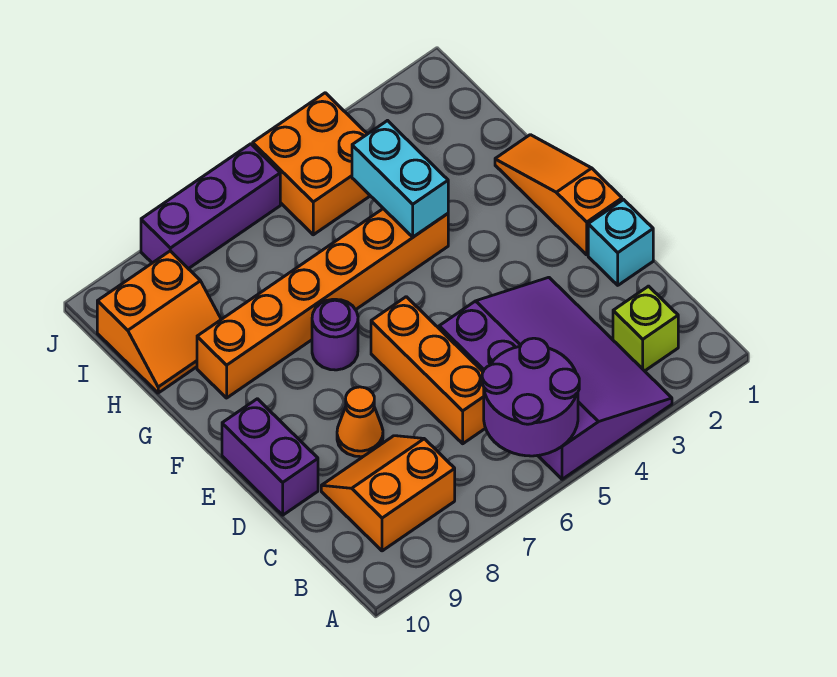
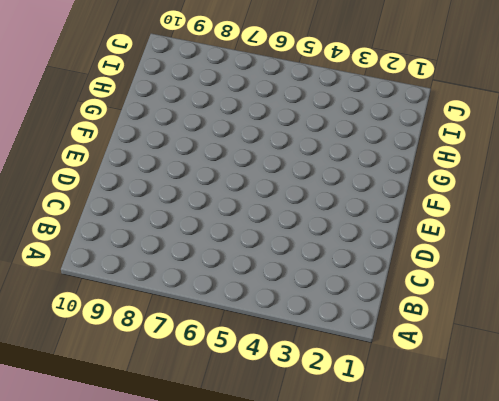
none -> purple slope A3:D5 level 1 top 5
none -> lime brick B2 level 1
none -> orange slope B8:C9 level 1 top B

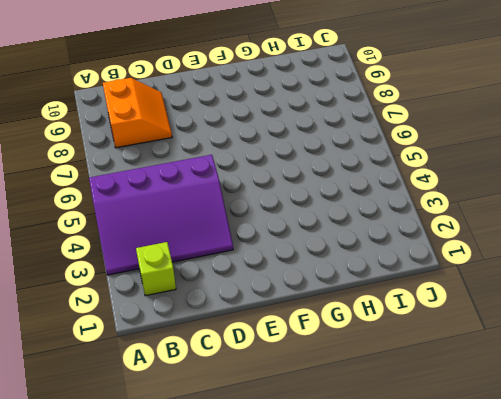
none -> orange brick C6:E6 level 1
none -> cyan brick D1 level 1
none -> orange cone D8 level 1

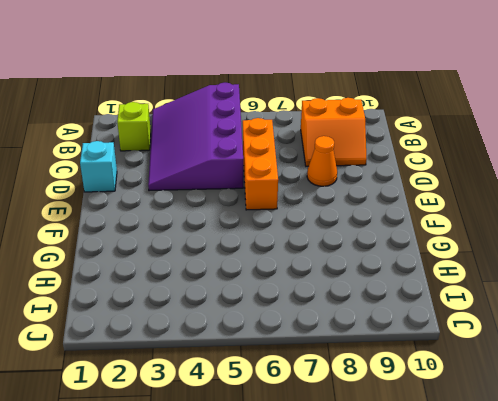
none -> purple brick D10:E10 level 1
none -> orange slope E1:G1 level 1 top E
none -> purple round brick F7 level 1

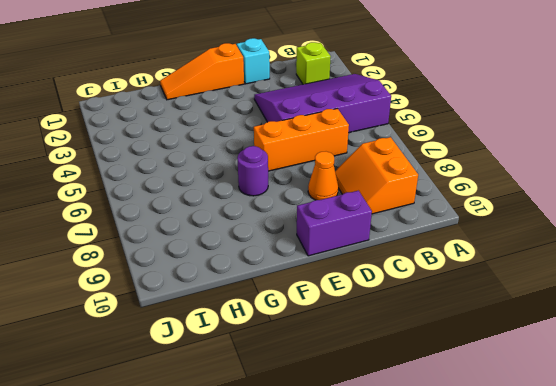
none -> orange brick G4:G9 level 1
none -> orange slope H9:I10 level 1 top I
none -> orange brick I4:J5 level 1

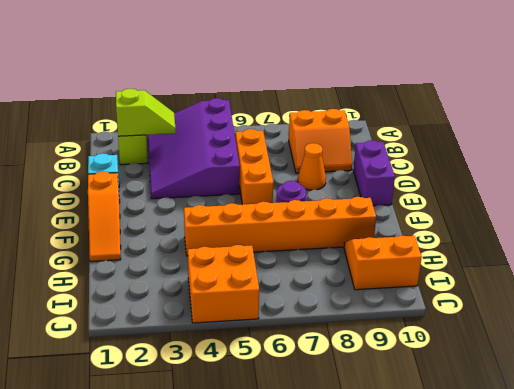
lime slope B2:B3 level 2 top 2 -> none
none -> purple brick J6:J8 level 1
none -> purple round brick A5:B6 level 2
none -> cyan brick G4:H4 level 2

